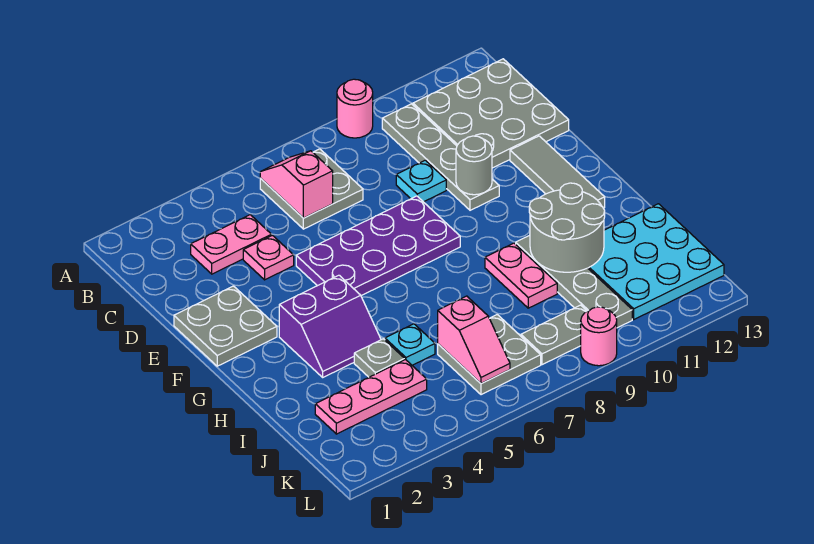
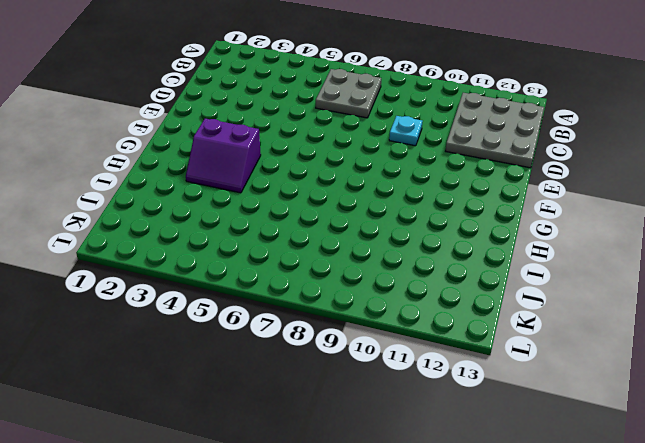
none -> pink round brick A9 level 1
none -> grey plate B10:E10 level 1
none -> pink plate C3:C4 level 1

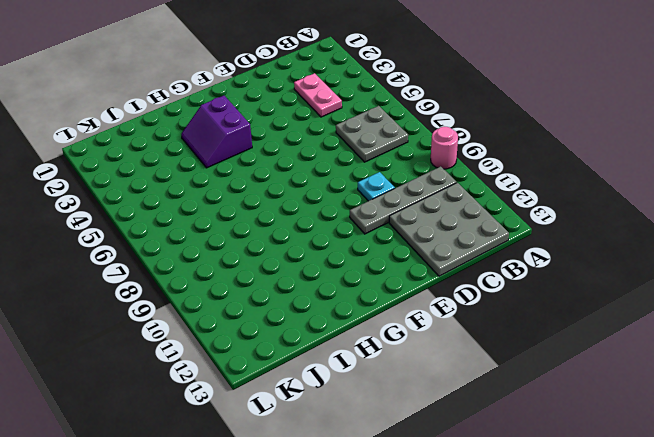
none -> pink plate D4 level 1
none -> grey plate E1:F2 level 1
none -> purple plate E5:F8 level 1

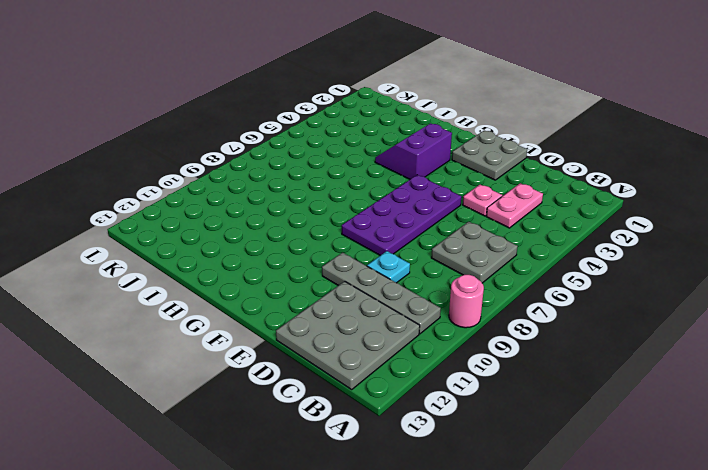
none -> grey tile E12:G12 level 1
none -> pink plate H9:I9 level 1
none -> grey plate H10:K10 level 1

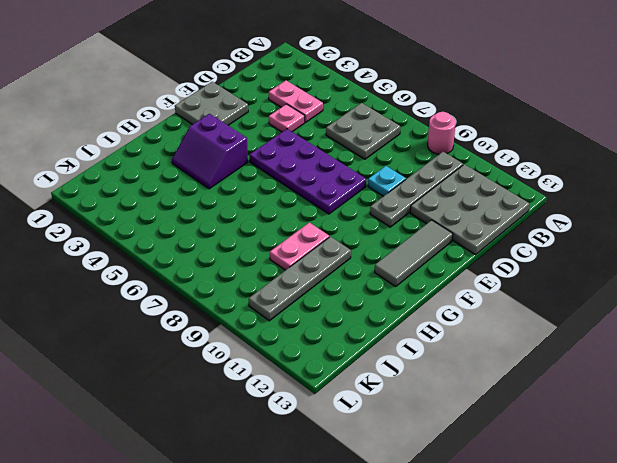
none -> grey plate I4 level 1
none -> cyan plate I5 level 1
none -> cyan plate I11:K13 level 1

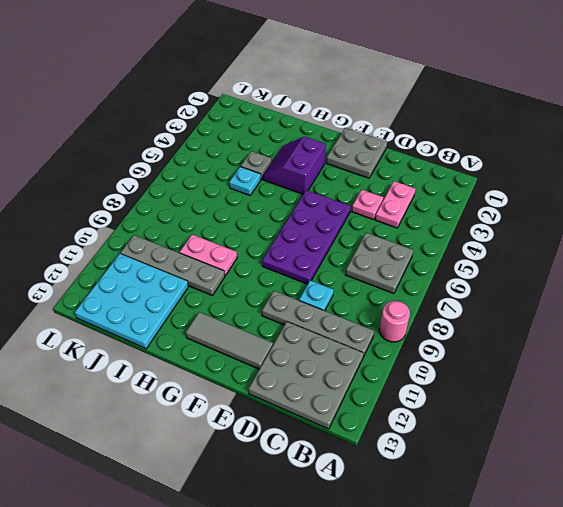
none -> pink plate J2:J4 level 1
none -> grey plate J6:K7 level 1
none -> grey plate K8:K9 level 1

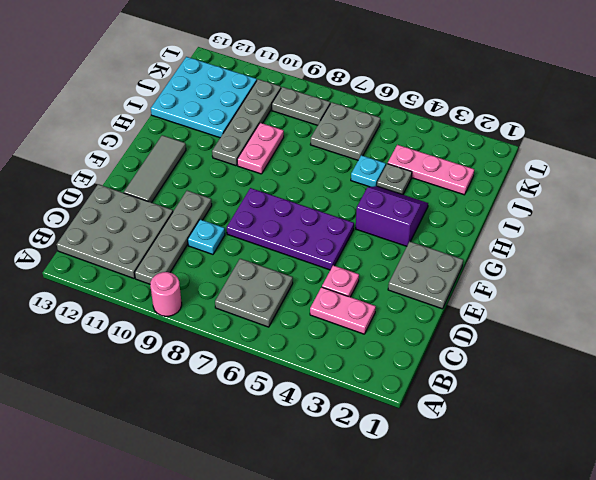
none -> pink round brick L9 level 1
none -> pink slope B6:C6 level 2 top C
none -> grey round brick E10 level 2

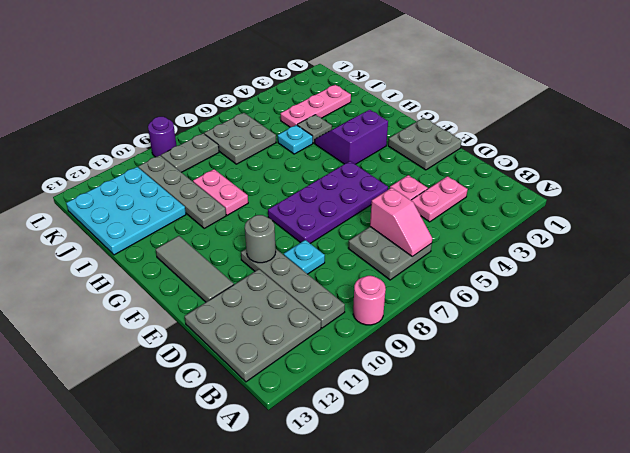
purple round brick L9 level 1 -> pink round brick L9 level 1
none -> grey round brick H10:I11 level 2
none -> pink slope J6:K6 level 2 top J

